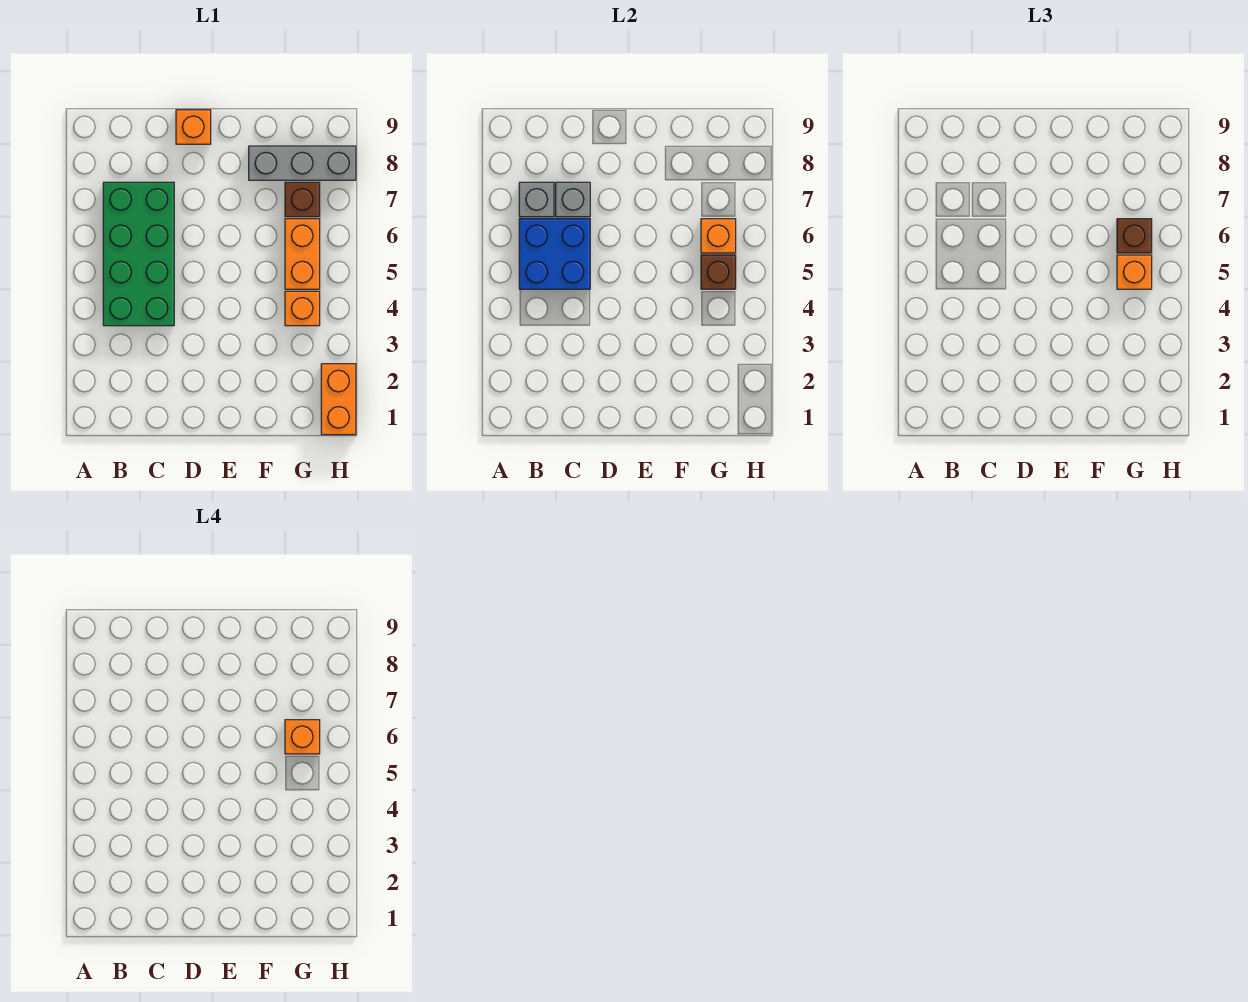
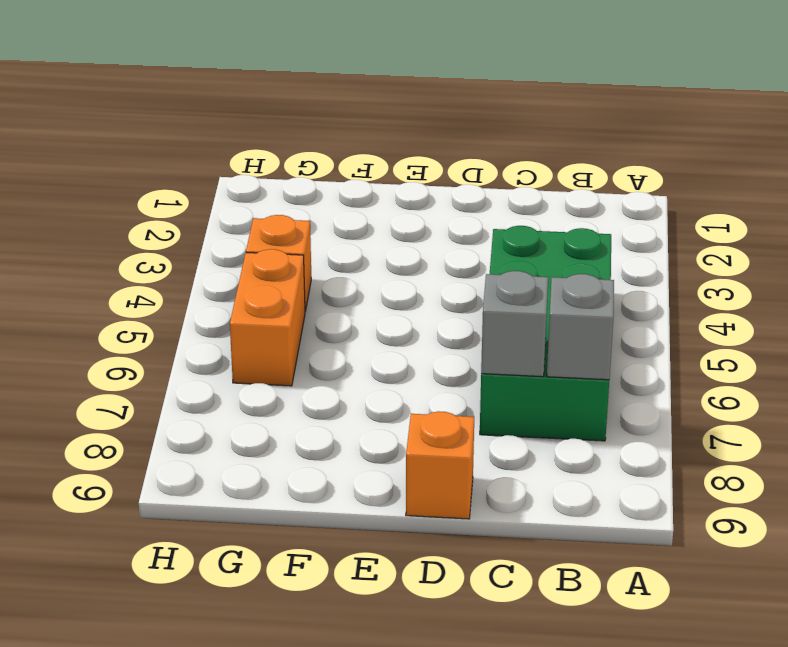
none -> grey brick F8:H8 level 1
none -> brown brick G7 level 1
none -> orange brick H1:H2 level 1

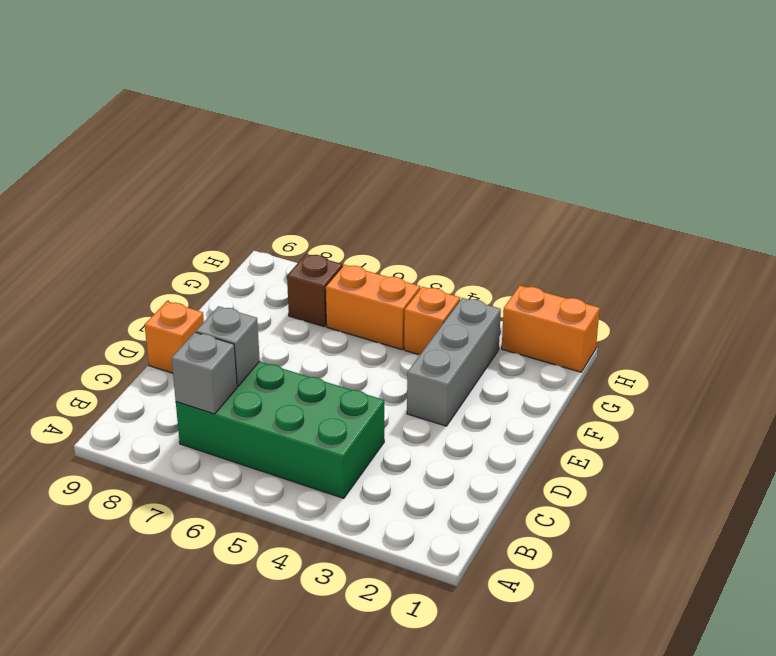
grey brick E3:G3 level 1 -> grey brick F8:H8 level 1
none -> blue brick B5:C6 level 2
none -> brown brick G5 level 2
none -> orange brick G6 level 2

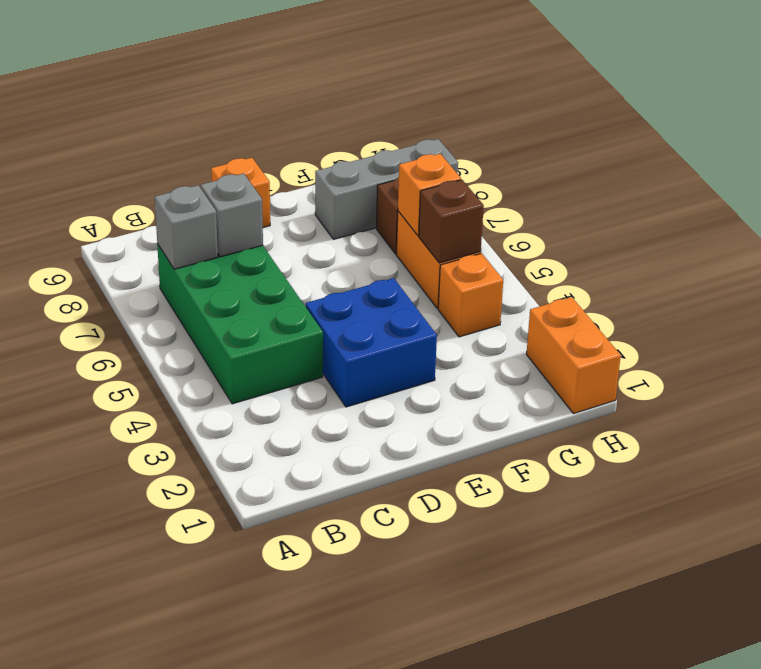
blue brick D3:E4 level 1 -> blue brick B5:C6 level 2
none -> orange brick G5 level 3
none -> brown brick G6 level 3
none -> orange brick G6 level 4

